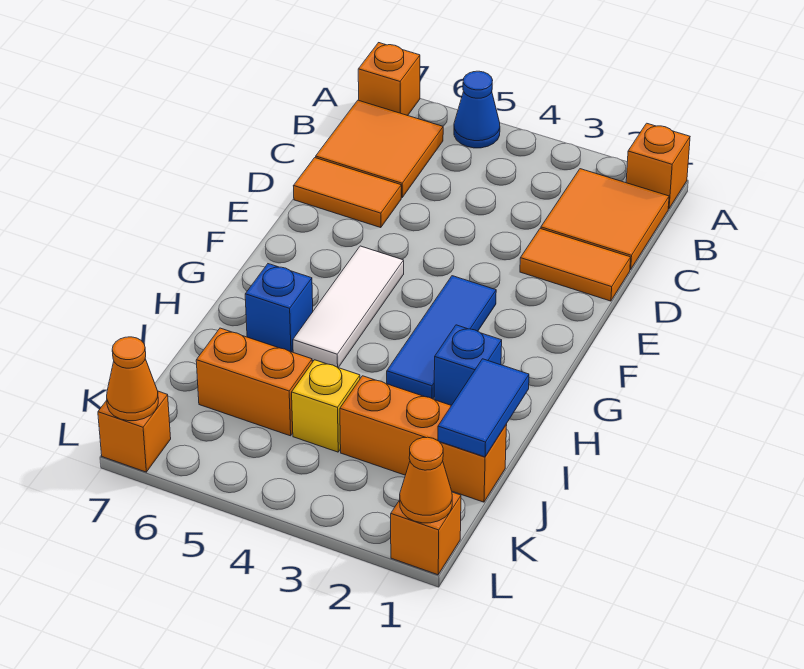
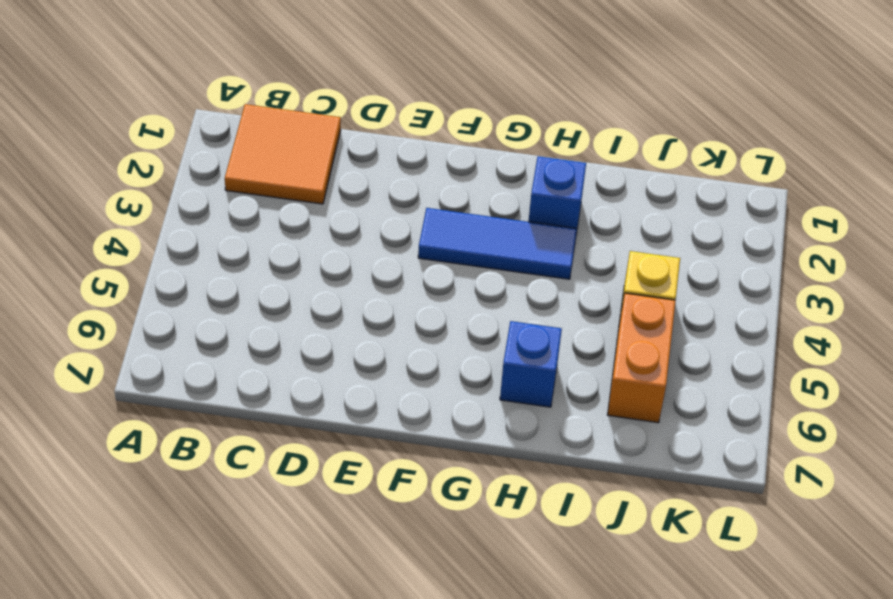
none -> orange brick A1 level 1
none -> blue cone A5 level 1
none -> orange brick A7 level 1

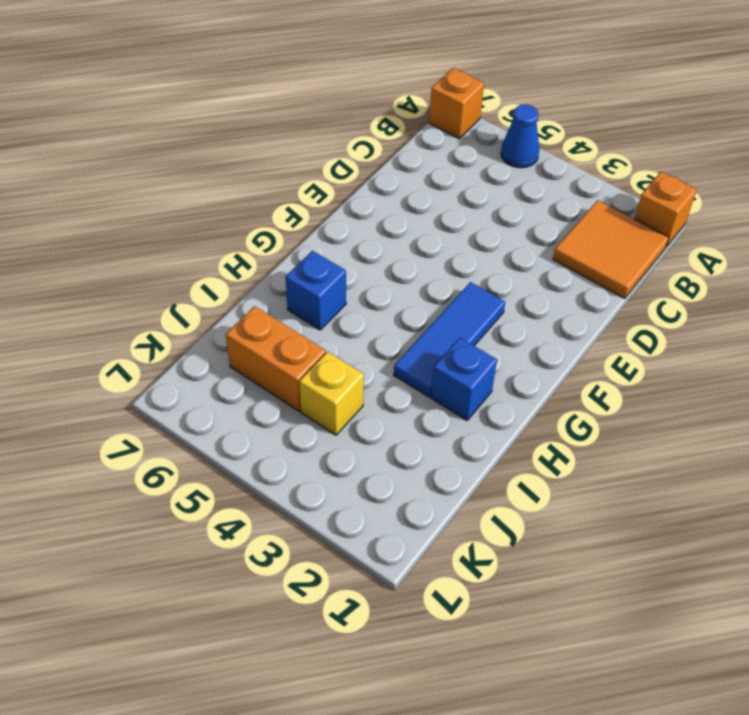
none -> orange tile B6:C7 level 1
none -> orange tile D1:D2 level 1
none -> orange tile D6:D7 level 1

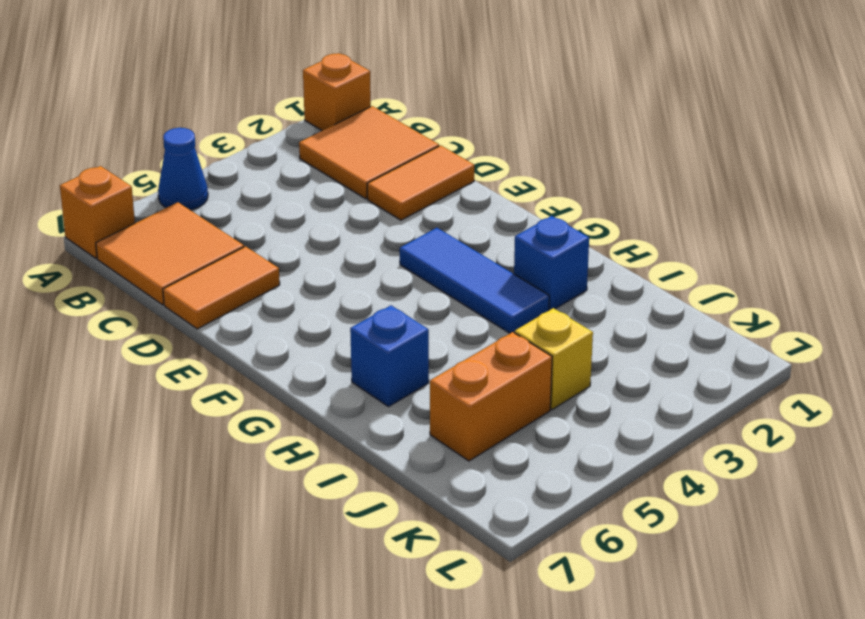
none -> white tile F5:H5 level 1
none -> orange brick J1:J3 level 1
none -> orange brick L1 level 1

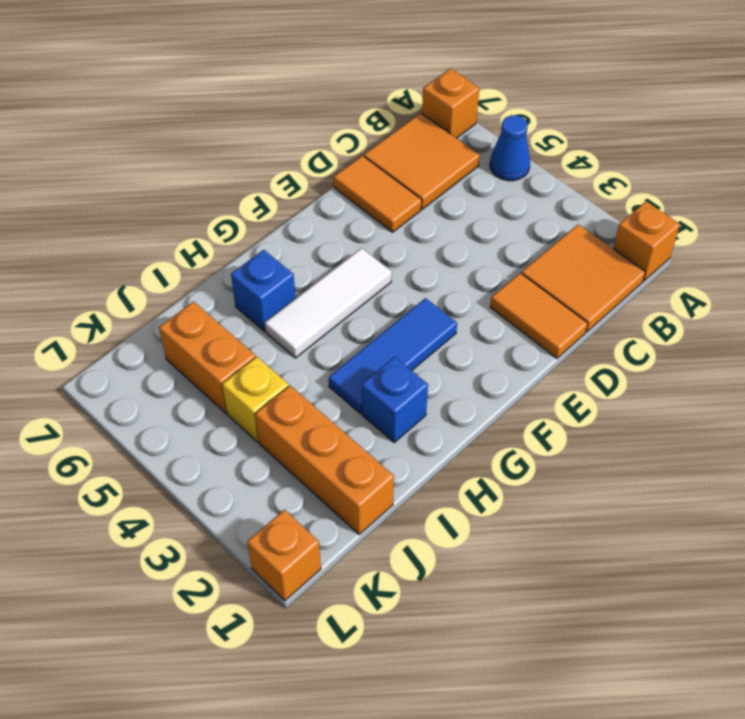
none -> orange brick L7 level 1
none -> blue tile I1:J1 level 2
none -> orange cone L1 level 2

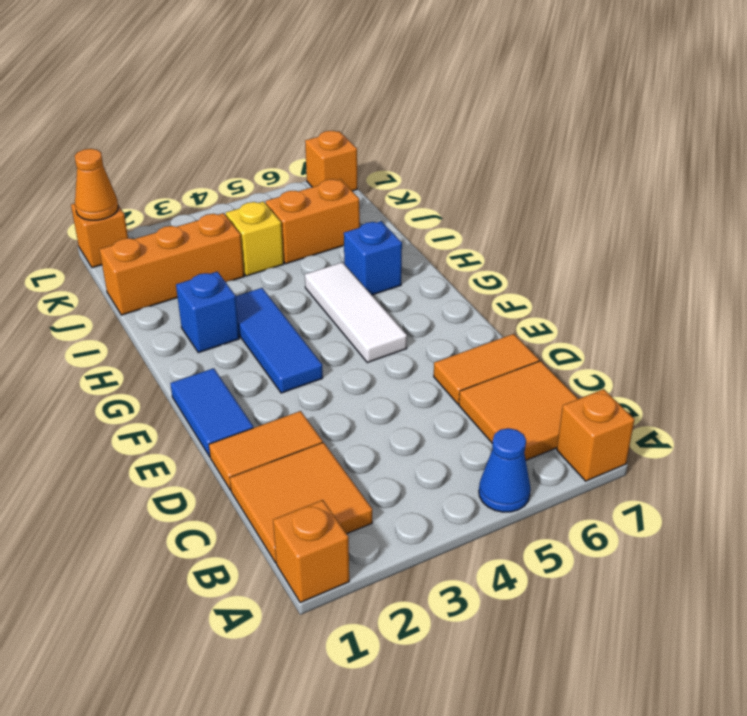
blue tile E1:F1 level 1 -> blue tile I1:J1 level 2
none -> orange cone L7 level 2

